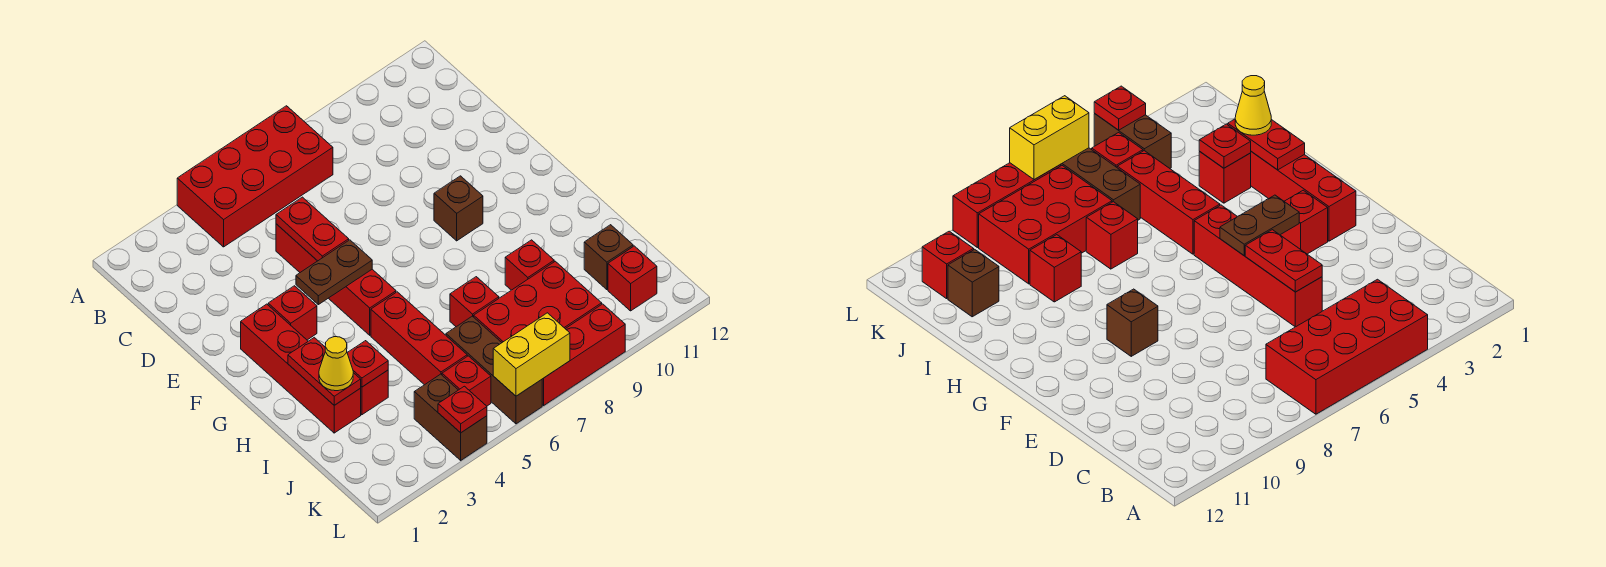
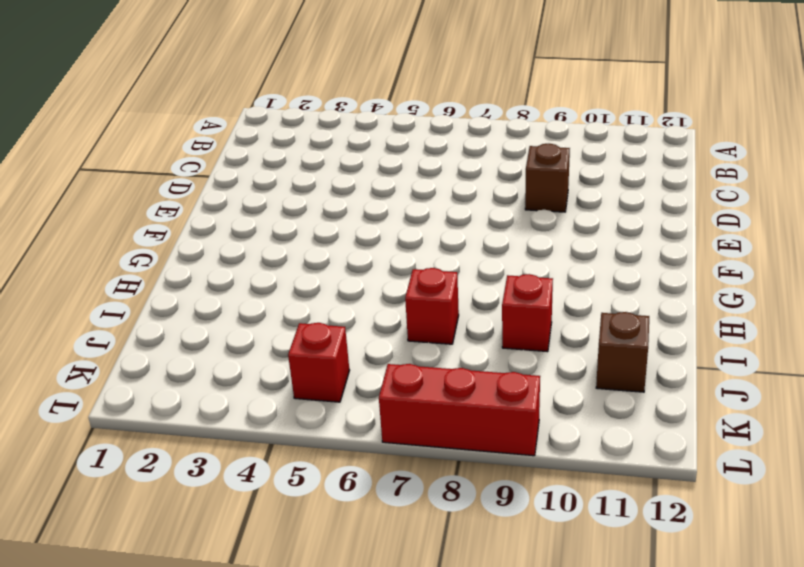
brown brick D9 level 1 -> brown brick F9 level 1
none -> red brick A4:B7 level 1
none -> red brick D5:G5 level 1
none -> red brick F2:I2 level 1

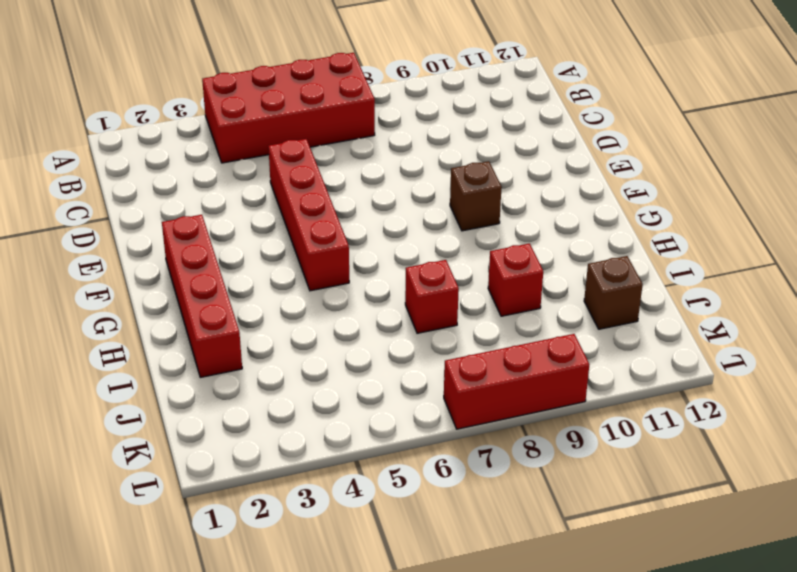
none -> red brick F3 level 1
none -> red brick H5:J5 level 1
none -> red brick I3 level 1

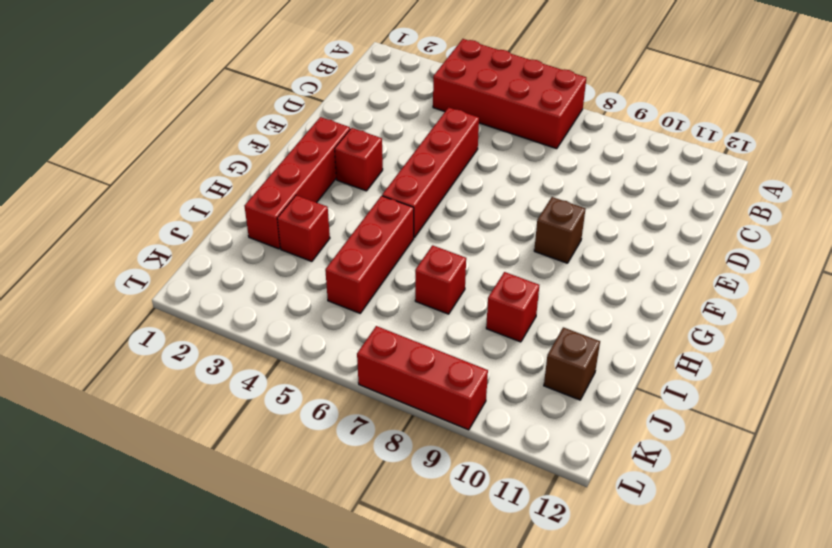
none -> brown brick J6:L6 level 1
none -> red brick J7:K9 level 1
none -> brown brick K4:L4 level 1

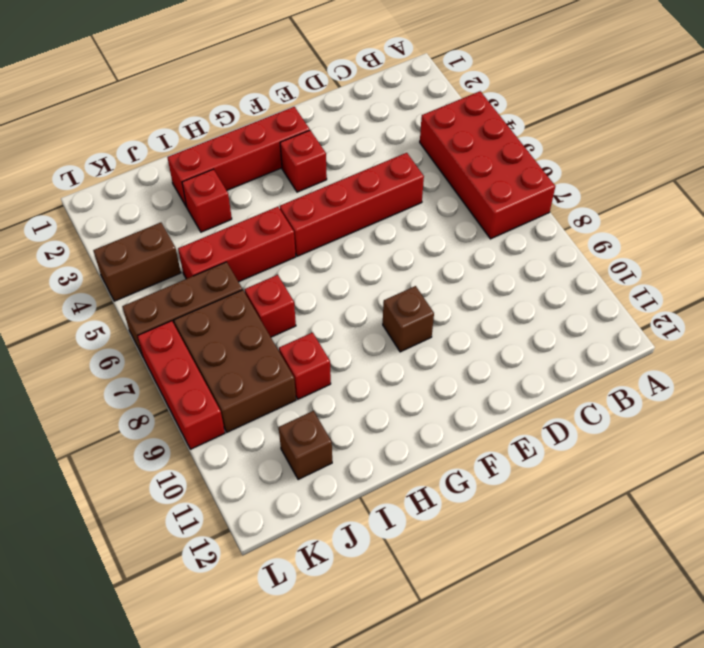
brown brick J7:K9 level 1 -> red brick J7:K9 level 1
none -> red brick K5 level 1
none -> red brick K11 level 1
none -> red plate D5:E5 level 2

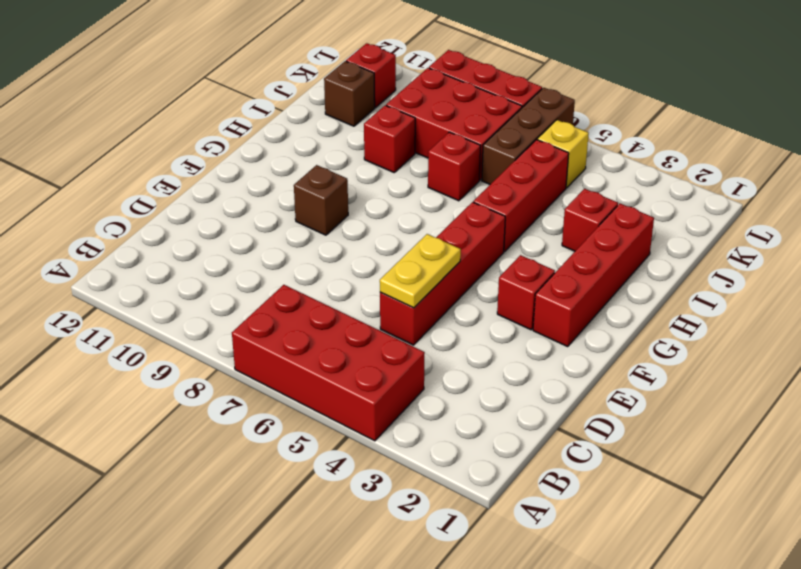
yellow plate D5:E5 level 2 -> red plate D5:E5 level 2
yellow brick K5 level 1 -> red brick K5 level 1
none -> brown brick K4:L4 level 1
none -> brown plate F4:F5 level 2
none -> red plate H2:I2 level 2

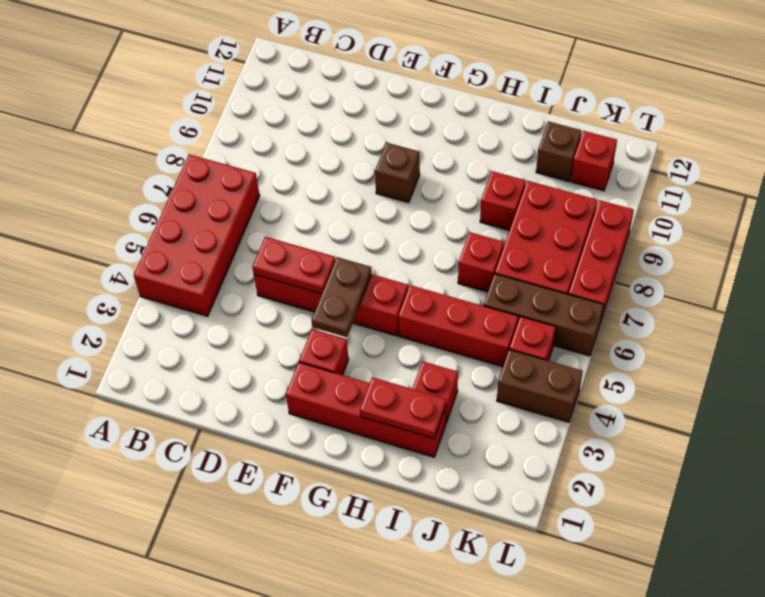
none -> red plate I3 level 2
none -> red plate L4 level 2
none -> yellow brick L6:L7 level 2

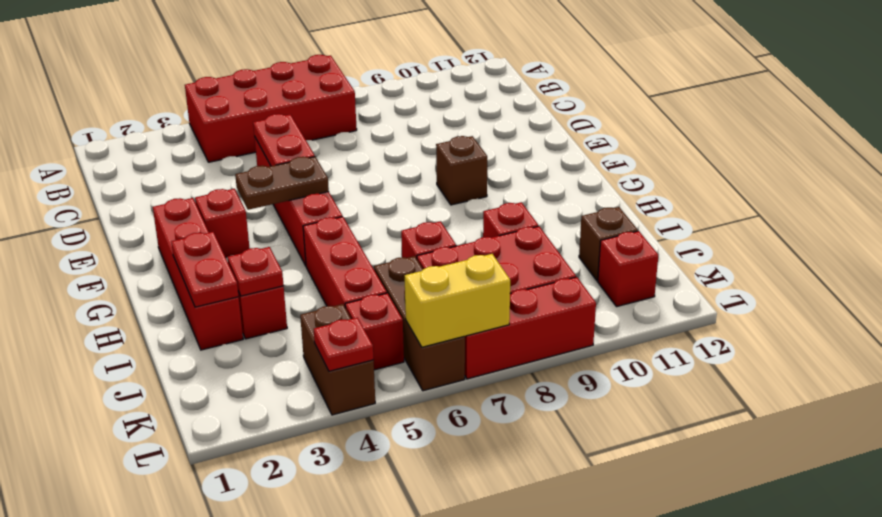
none -> yellow cone I2 level 3

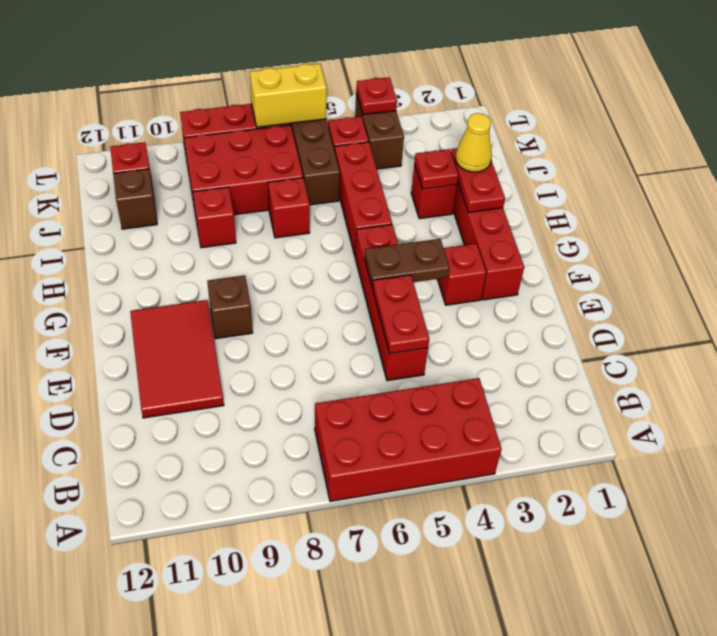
red tile D10:F11 level 1 -> none

